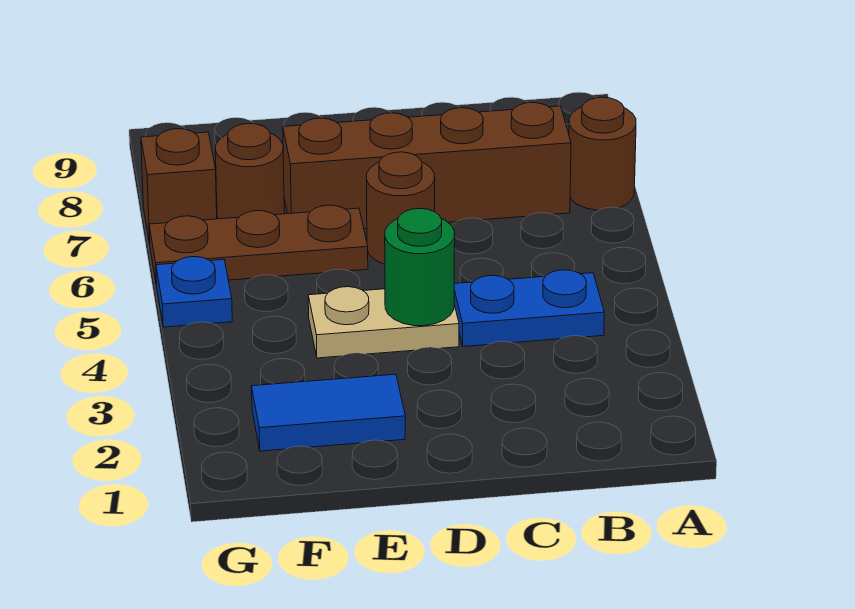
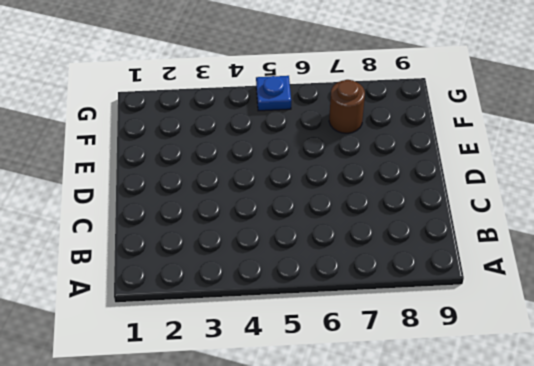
none -> brown round brick A7 level 1
none -> blue plate B4:C4 level 1

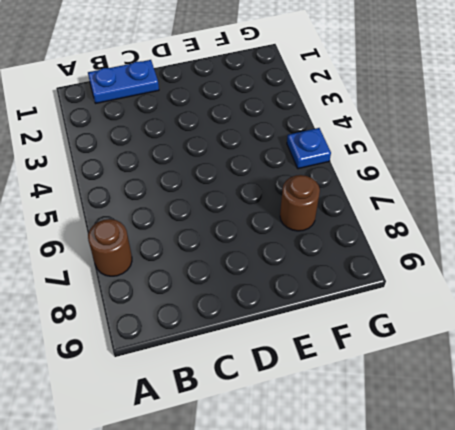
blue plate B1:C1 level 1 -> blue plate B4:C4 level 1
none -> brown brick B7:E7 level 1
none -> tan plate D4:E4 level 1

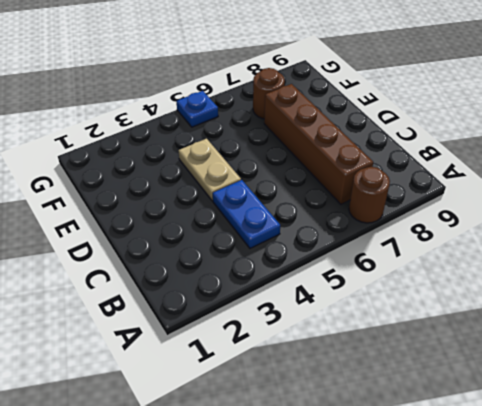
none -> brown round brick D6 level 1
none -> blue tile E2:F2 level 1

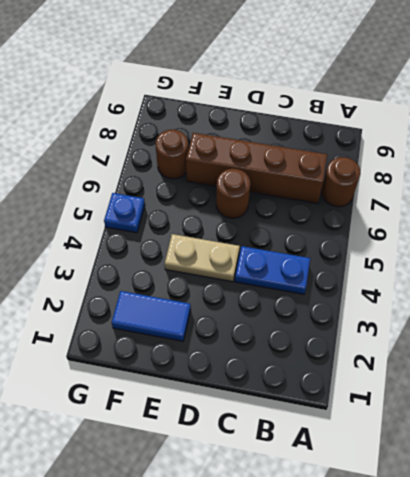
none -> brown plate E6:G6 level 1
none -> brown brick G7 level 1

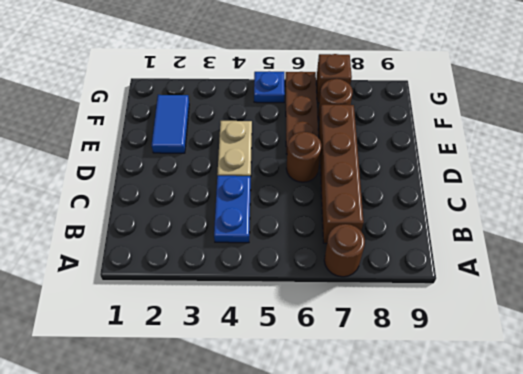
none -> green round brick D4 level 2

